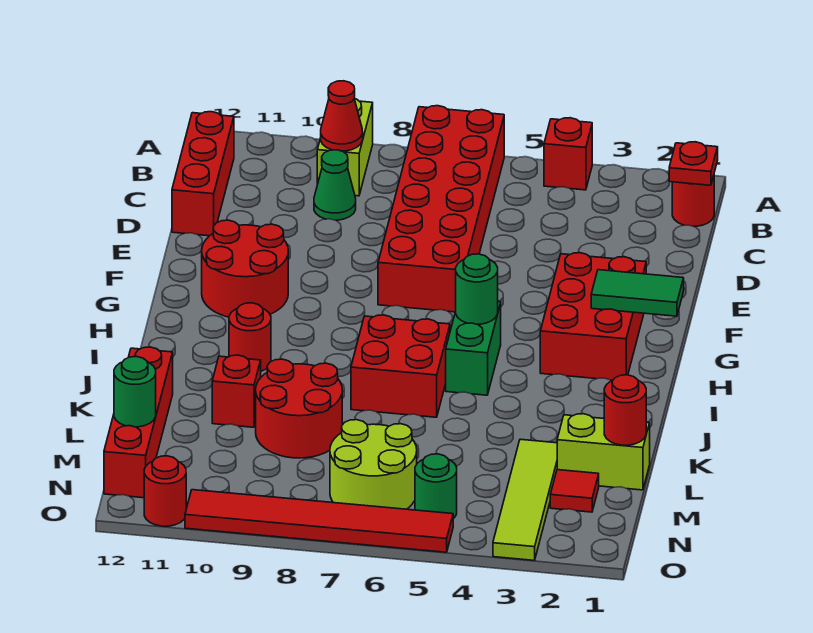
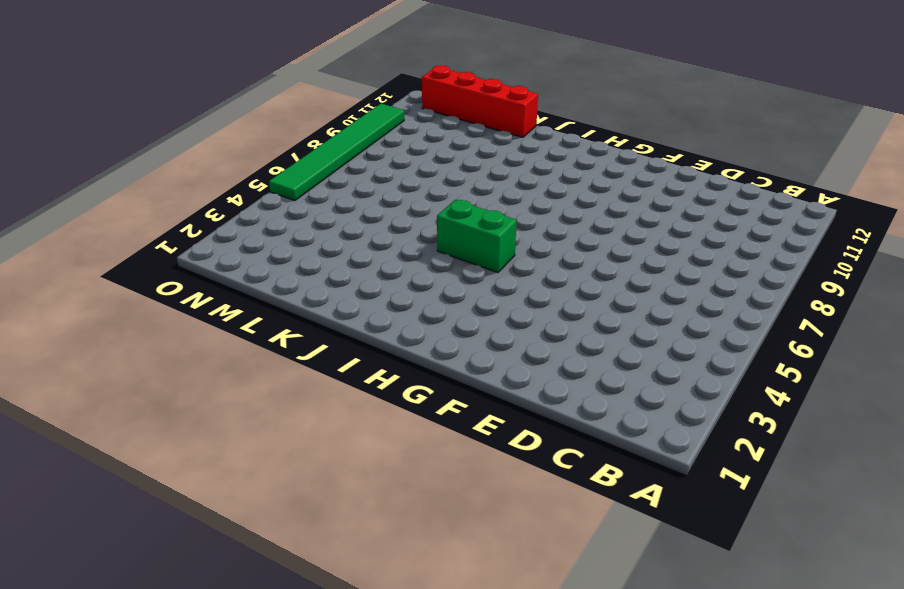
green tile O5:O10 level 1 -> red tile O5:O10 level 1
none -> red brick A4 level 1
none -> red brick A6:F7 level 1
none -> lime brick A9:B9 level 1

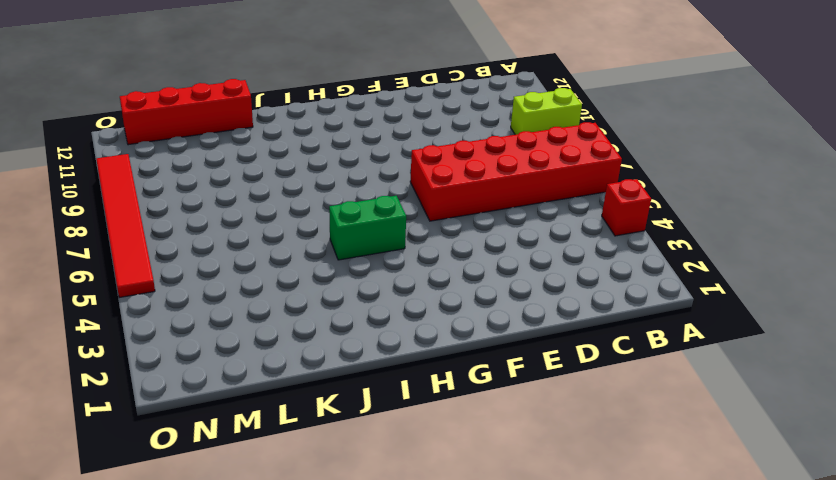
none -> red round brick B1 level 1
none -> red brick B12:D12 level 1
none -> green cone C9 level 1

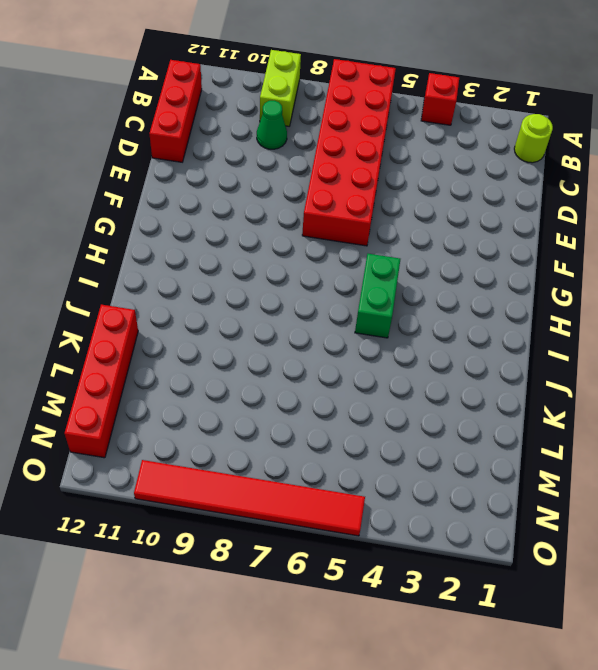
lime round brick B1 level 1 -> red round brick B1 level 1
none -> red brick F2:H3 level 1
none -> red round brick F10:G11 level 1
none -> red brick I6:J7 level 1

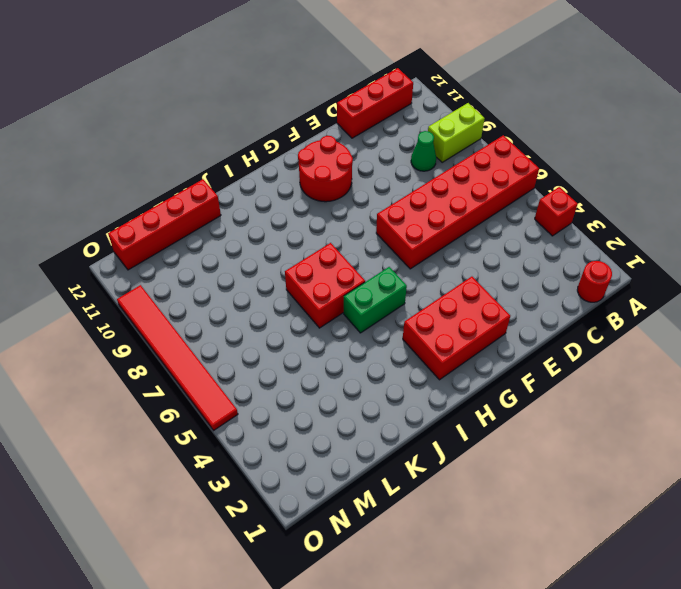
none -> red round brick I10 level 1
none -> red round brick K8:L9 level 1
none -> red brick K10 level 1

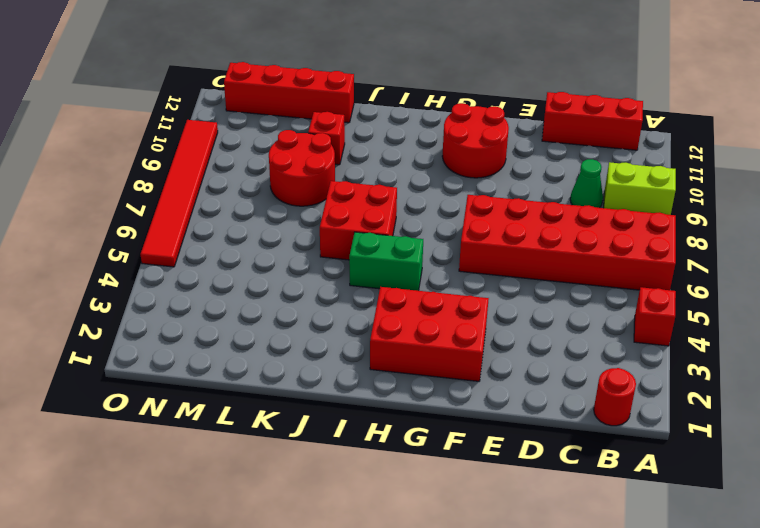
none -> red round brick I10 level 1
none -> lime brick L1:L2 level 1
none -> lime tile L3:O3 level 1

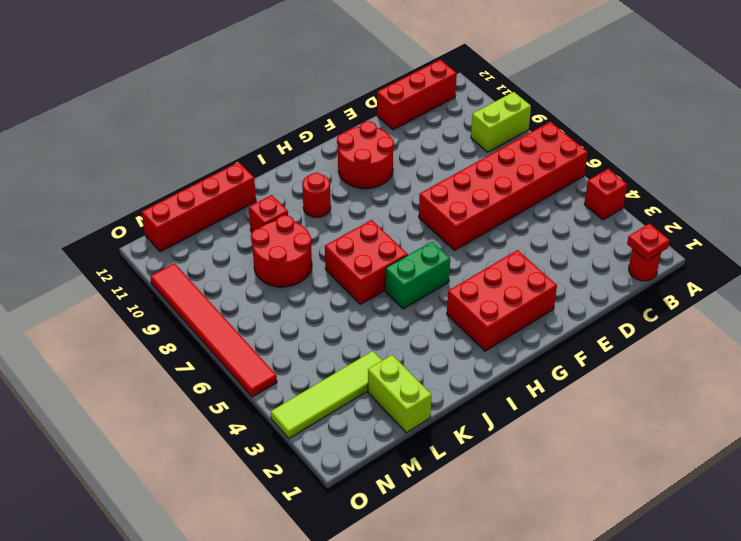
none -> green cone C9 level 1
none -> red tile M2 level 1
none -> lime round brick M6:N7 level 1

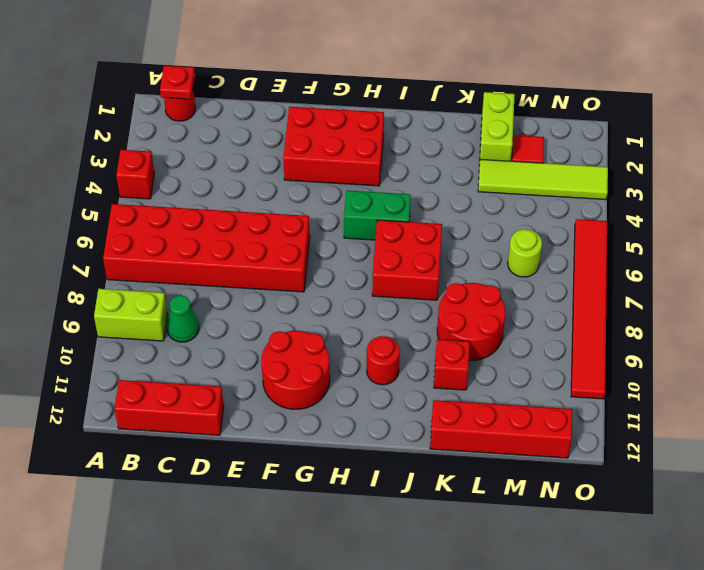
lime round brick M6 level 1 -> lime round brick M6:N7 level 1
none -> green round brick N5 level 1
none -> red round brick O11 level 1
none -> red cone B9 level 2

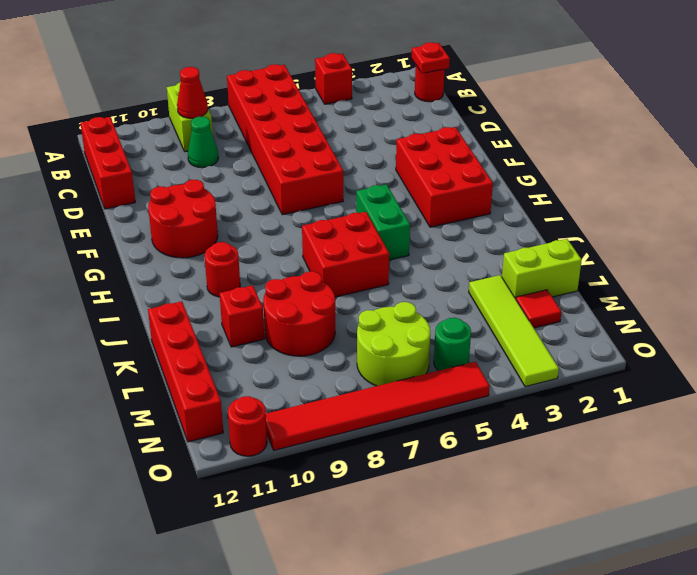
none -> green tile G1:G2 level 2
none -> green round brick H5 level 2
none -> red round brick L1 level 2

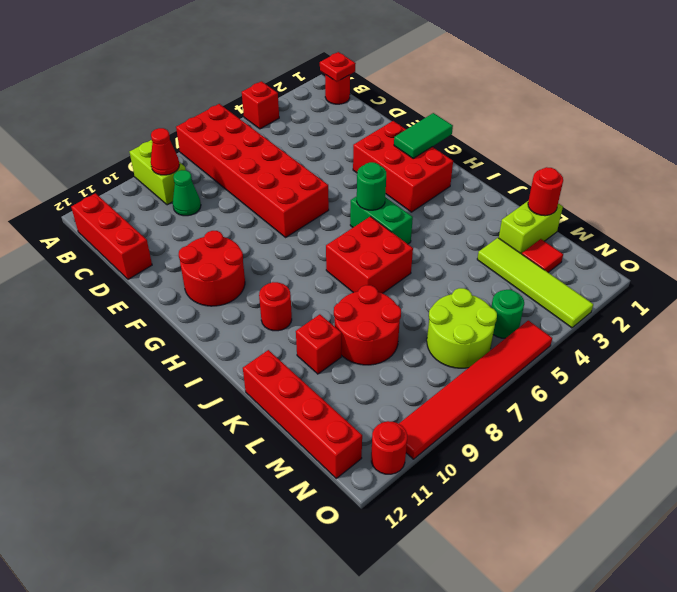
none -> green round brick M12 level 2

